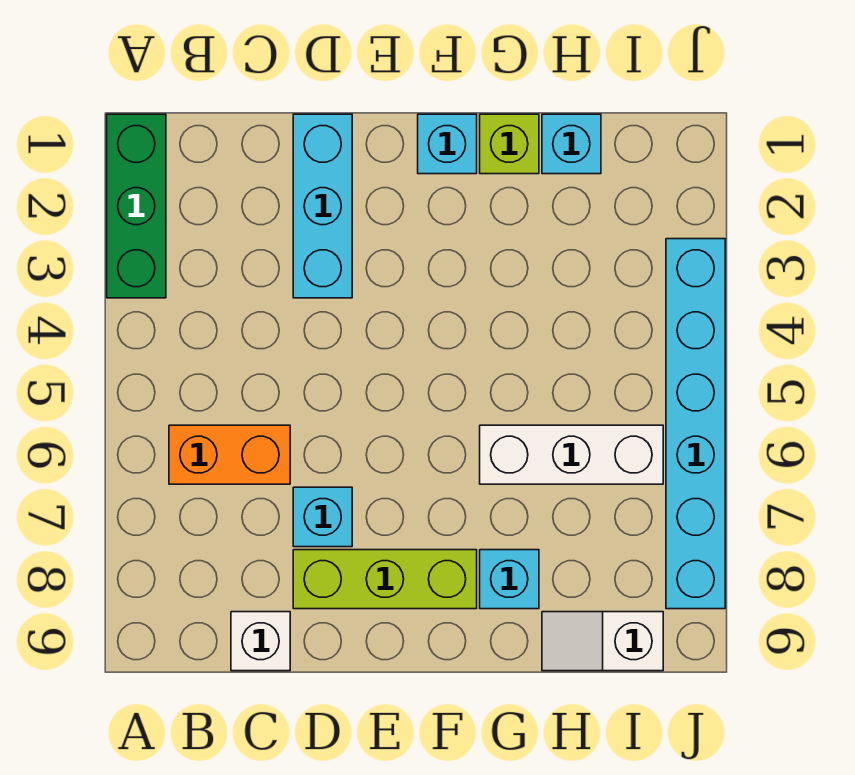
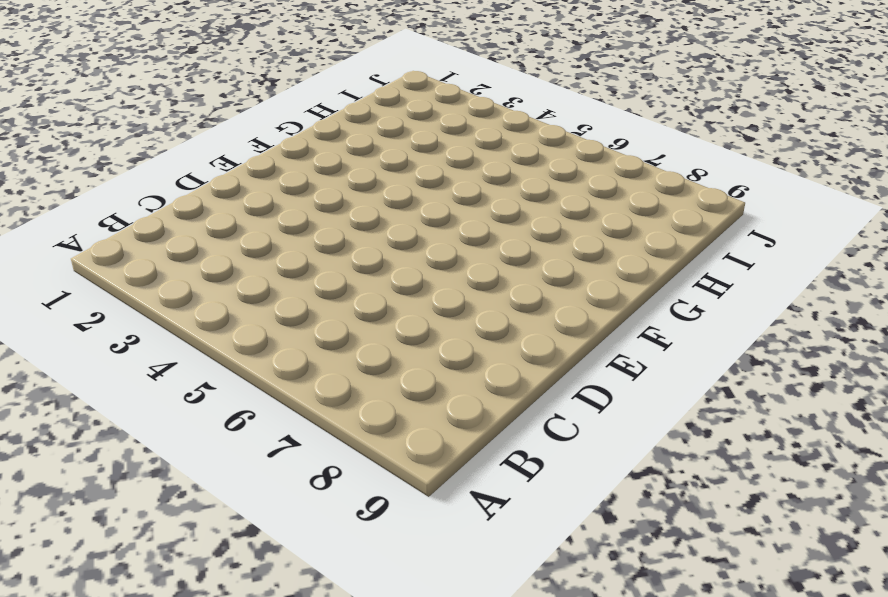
none -> green brick A1:A3 level 1
none -> orange brick B6:C6 level 1
none -> white brick C9 level 1

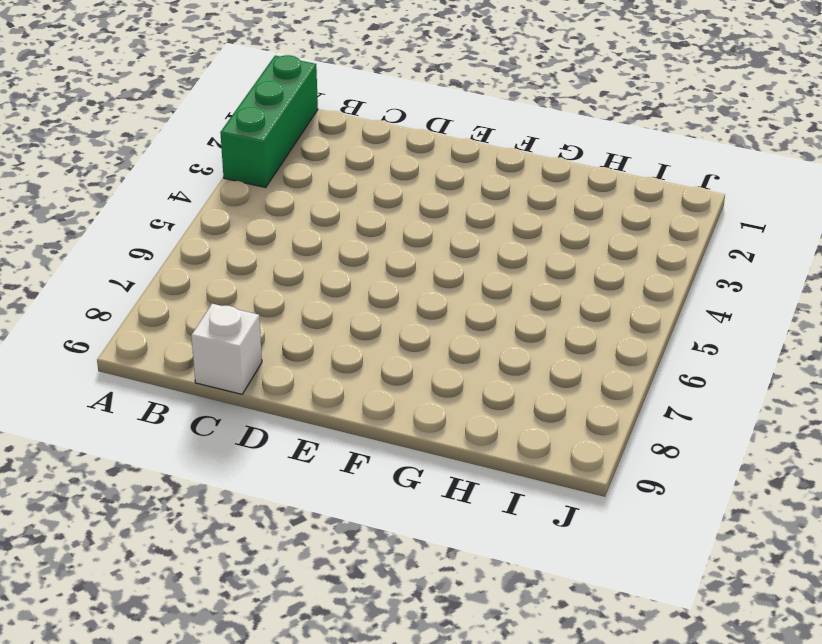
none -> orange brick B6:C6 level 1
none -> cyan brick D1:D3 level 1
none -> cyan brick D7 level 1

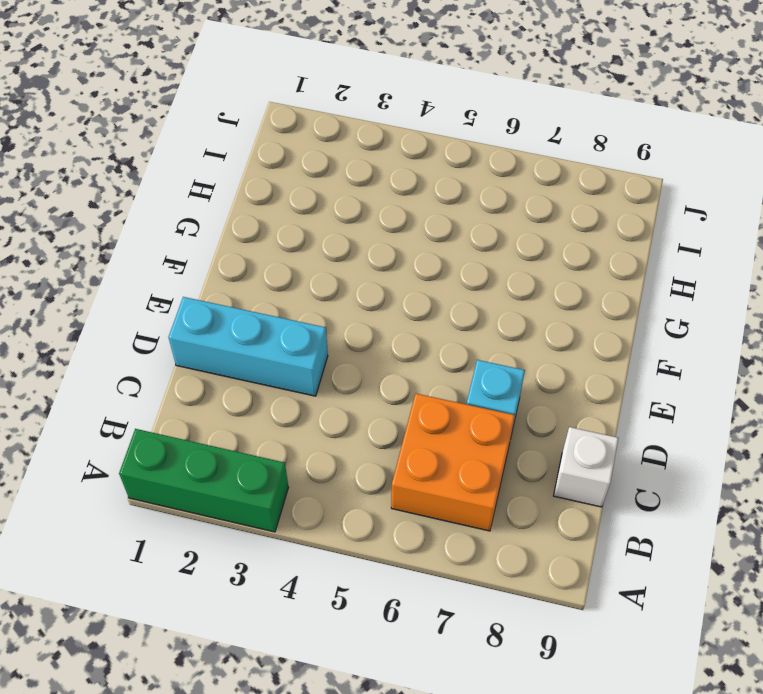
orange brick B6:C7 level 1 -> orange brick B6:C6 level 1
none -> lime brick D8:F8 level 1
none -> cyan brick F1 level 1
none -> lime brick G1 level 1

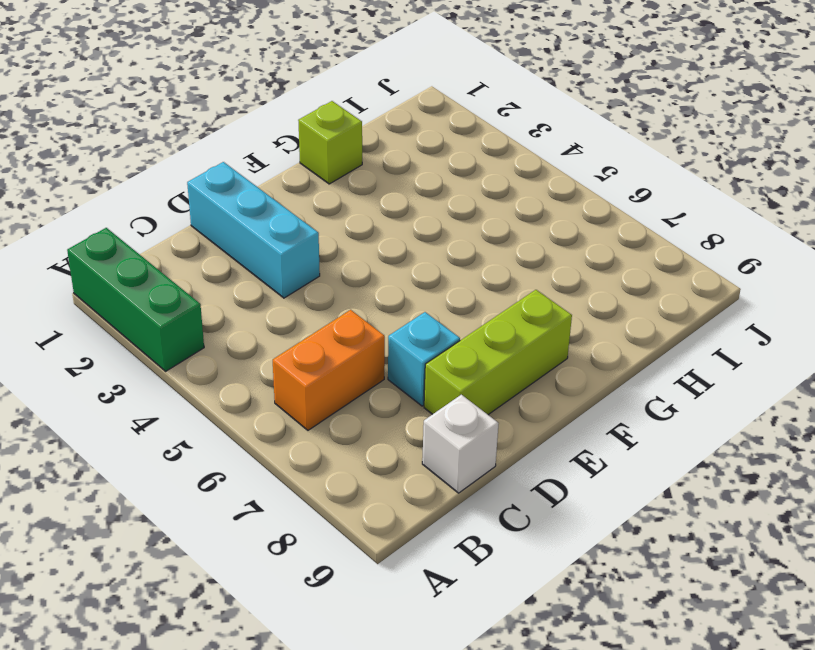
none -> cyan brick F1 level 1
none -> white brick G6:I6 level 1
none -> cyan brick G8 level 1

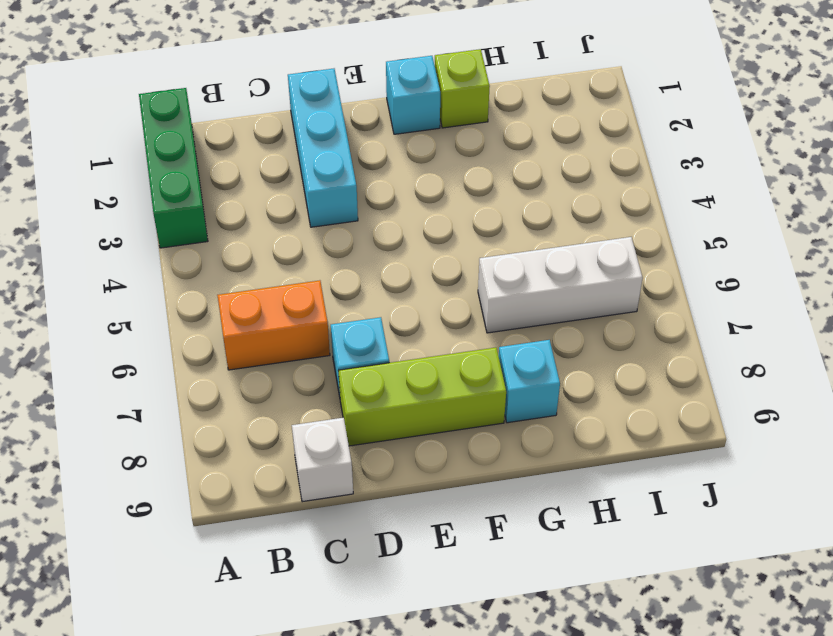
none -> cyan brick H1 level 1
none -> white slope H9:I9 level 1 top I
none -> cyan brick J3:J8 level 1

